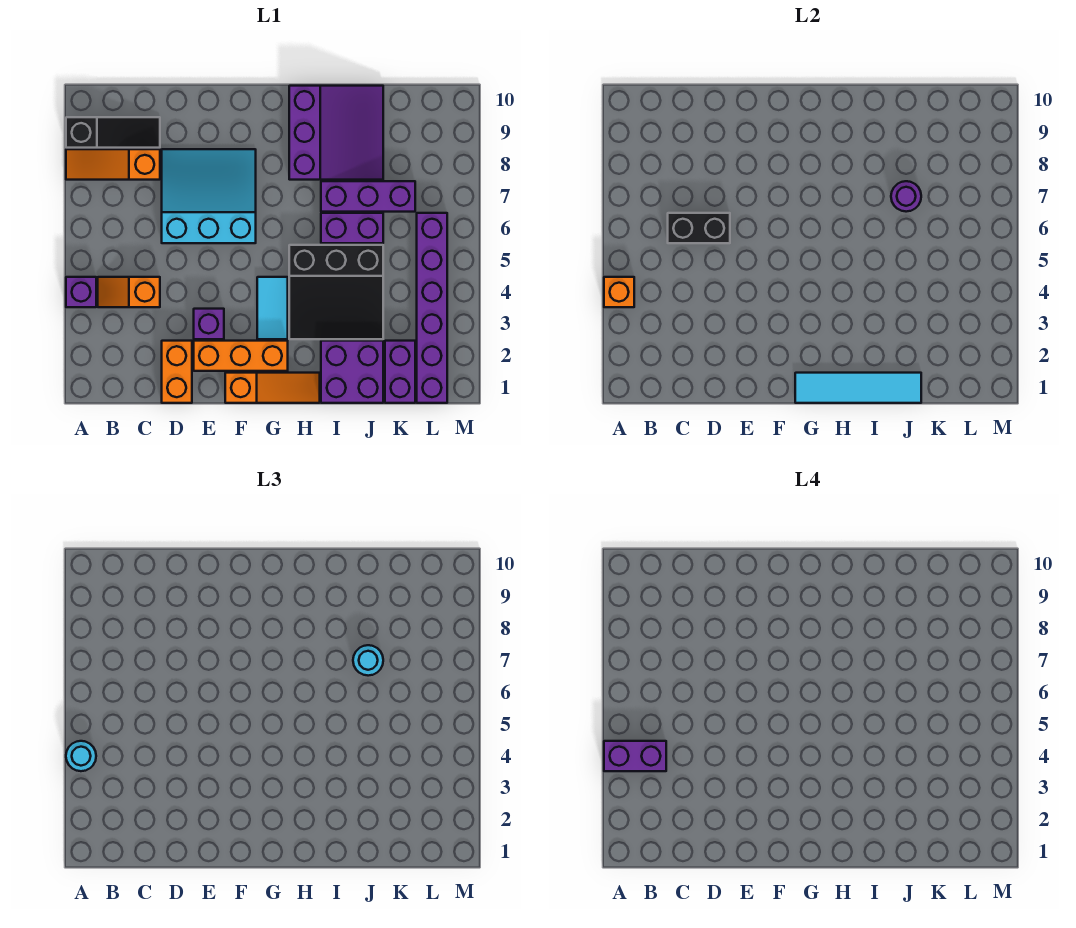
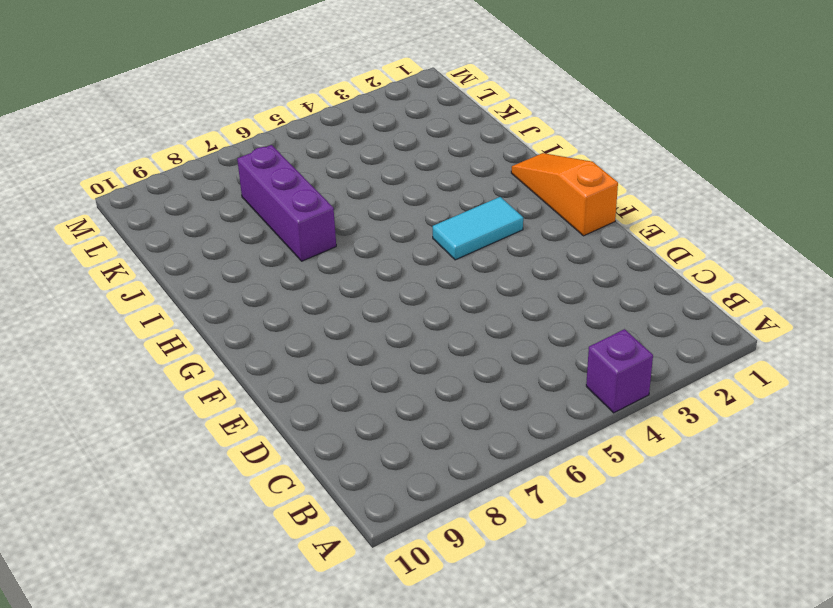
none -> orange slope A8:C8 level 1 top C
none -> black slope A9:C9 level 1 top A
none -> orange slope B4:C4 level 1 top C

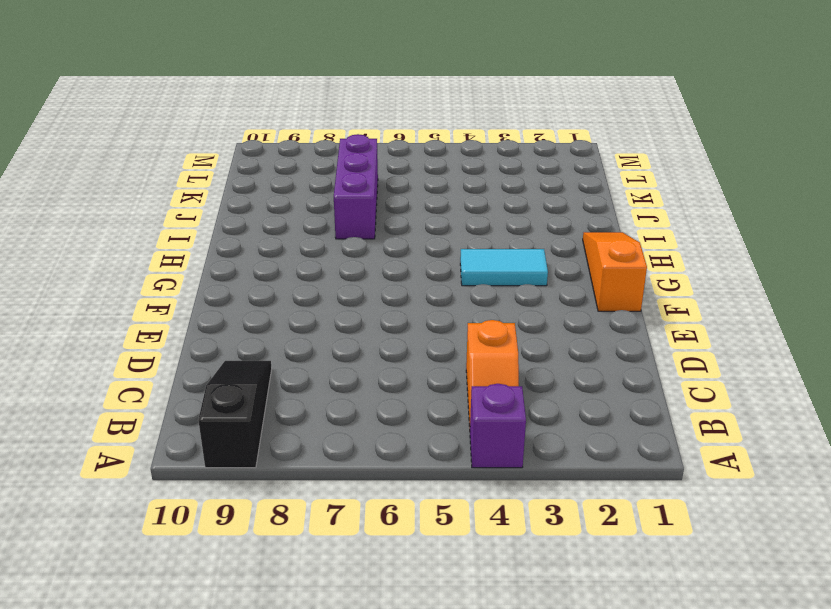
none -> orange slope A8:C8 level 1 top C
none -> orange brick D1:D2 level 1
none -> cyan slope D6:F8 level 1 top 6

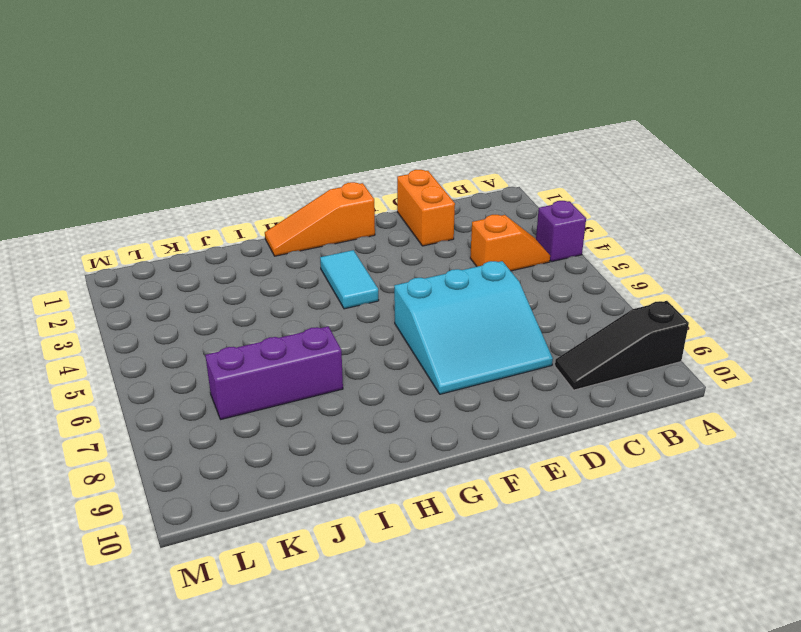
none -> orange slope A8:C8 level 1 top C
none -> orange brick E2:G2 level 1
none -> purple brick E3 level 1

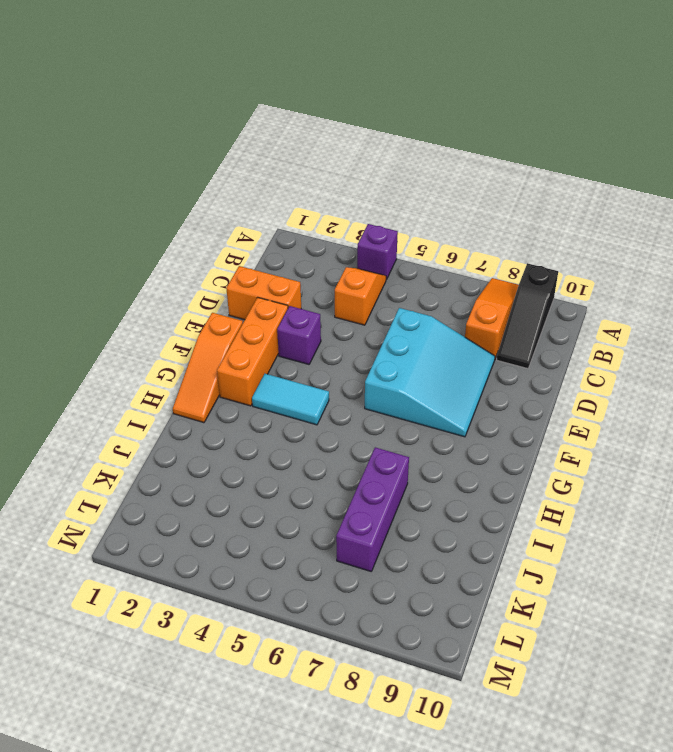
none -> black slope H3:J5 level 1 top 5
none -> purple slope H8:J10 level 1 top H
none -> purple brick I1:J2 level 1

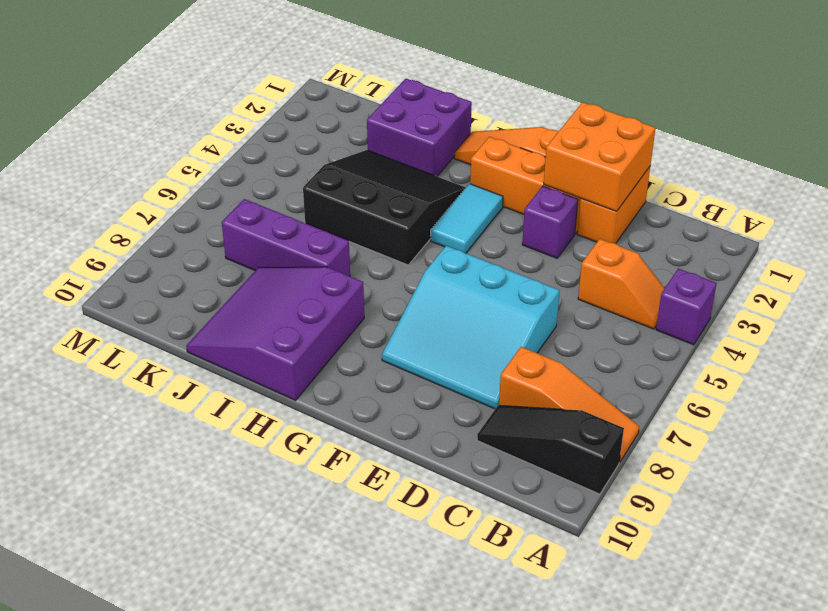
orange brick D1:E2 level 2 -> none
none -> purple brick I6:J6 level 1
none -> purple brick K1:K2 level 1
none -> purple brick L1:L6 level 1

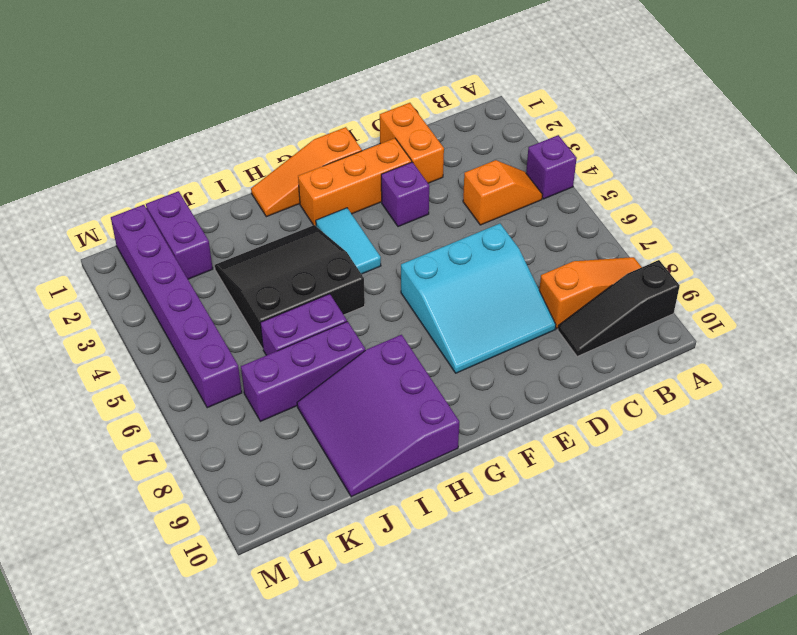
none -> purple brick I1:J2 level 1
none -> orange brick A4 level 2
none -> black brick C6:D6 level 2

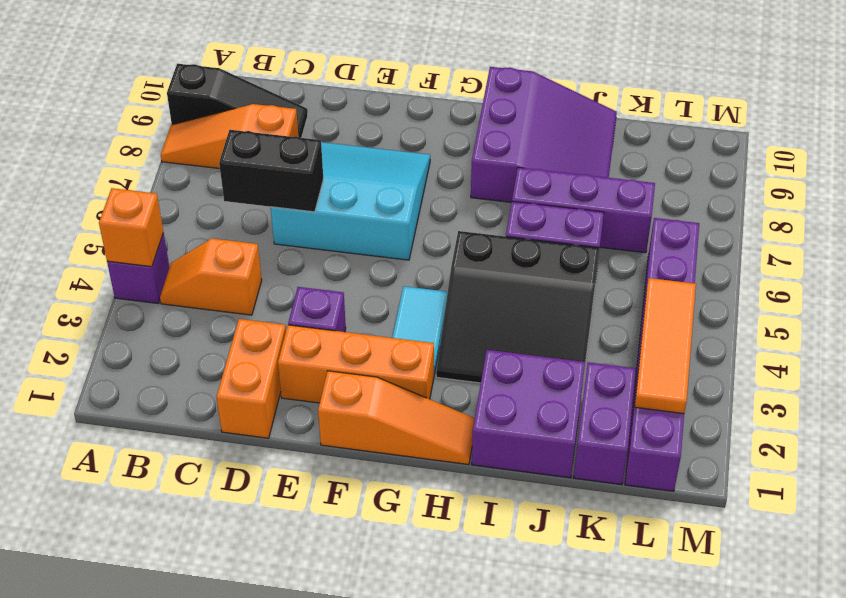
orange tile L2:L4 level 2 -> none
none -> cyan tile G1:J1 level 2
none -> purple round brick J7 level 2
none -> cyan round brick A4 level 3

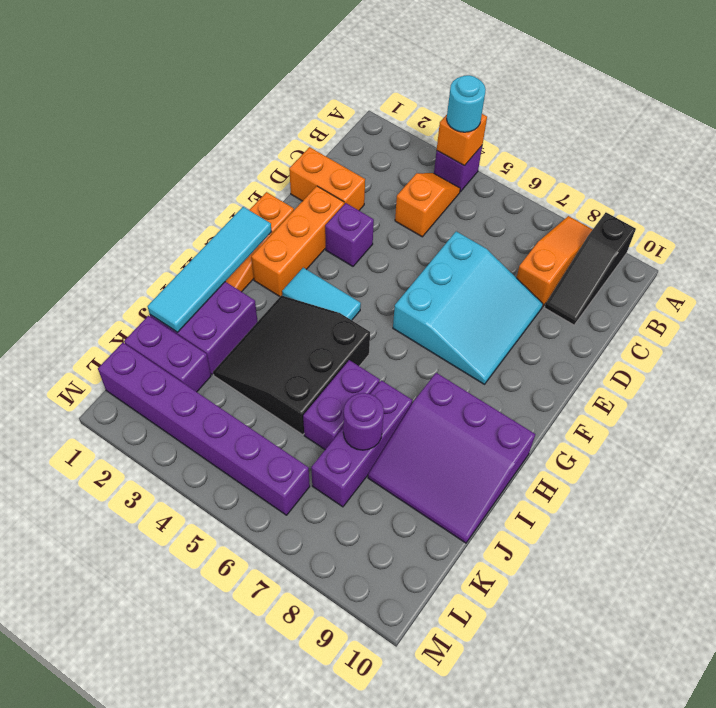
none -> black brick C6:D6 level 2
none -> cyan round brick J7 level 3
none -> purple brick A4:B4 level 4

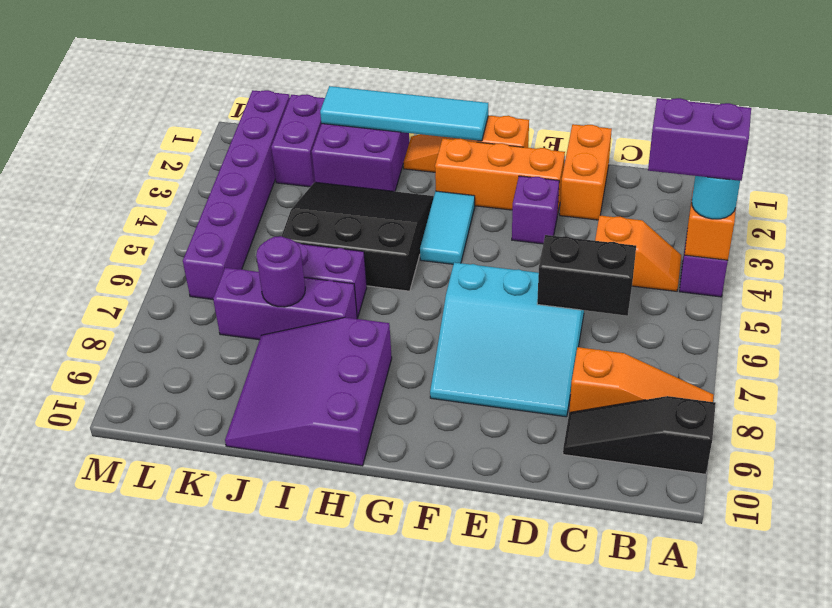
none -> cyan round brick J7 level 3

